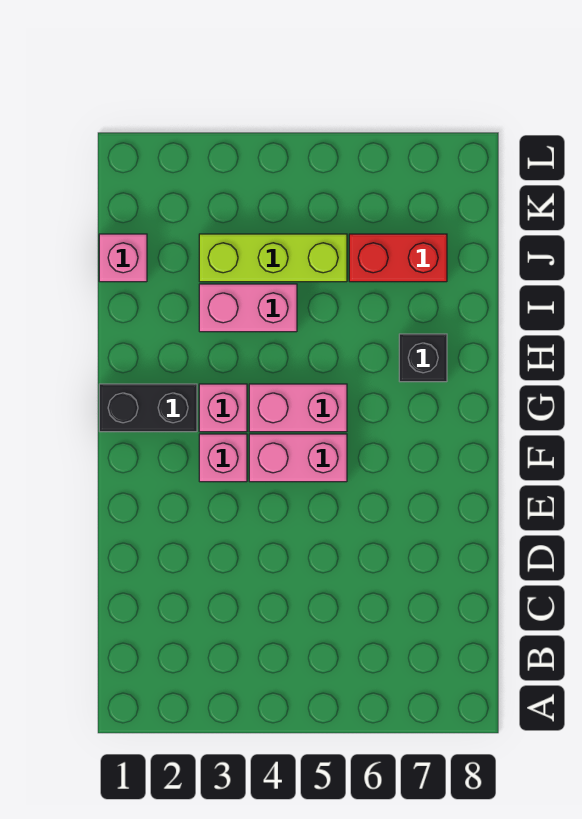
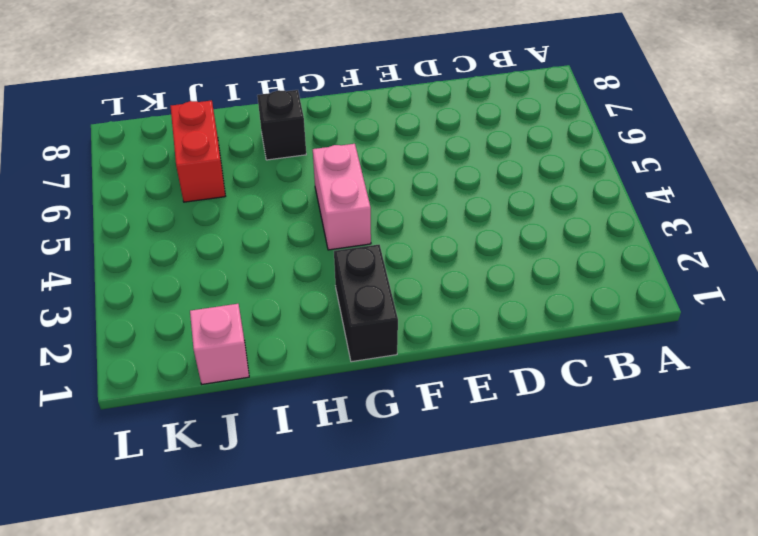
none -> pink brick F3 level 1
none -> pink brick F4:F5 level 1

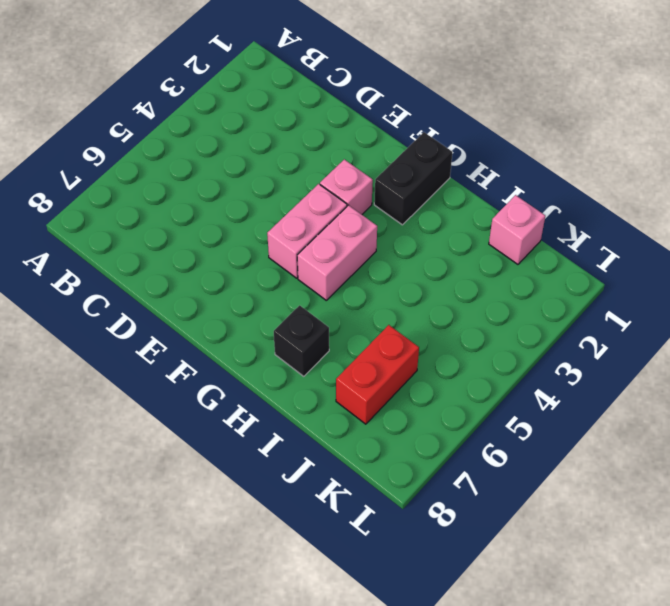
none -> pink brick G3 level 1
none -> pink brick I3:I4 level 1

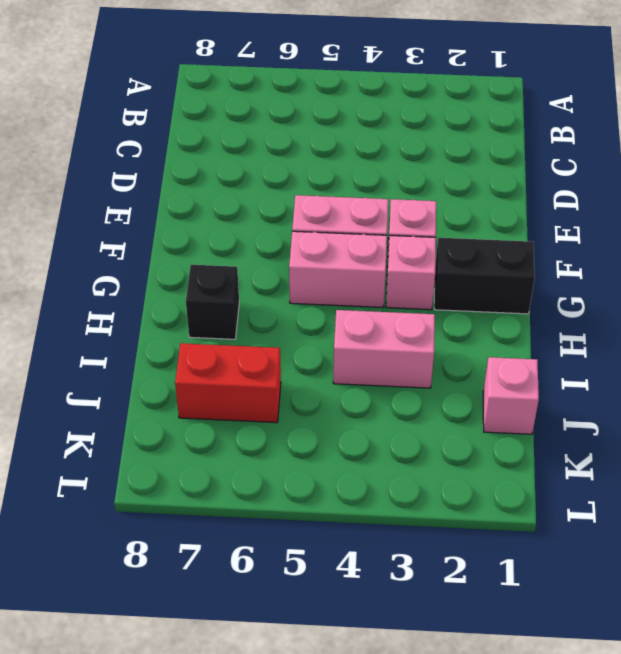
none -> lime brick J3:J5 level 1

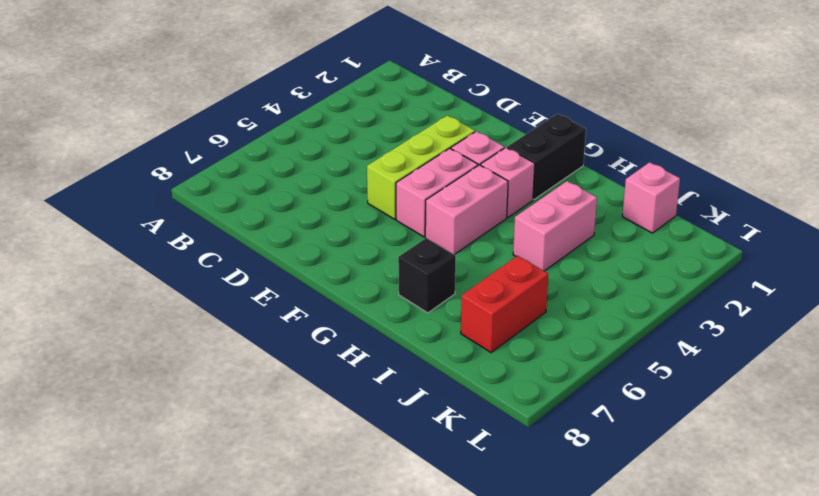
lime brick E3:E5 level 1 -> lime brick J3:J5 level 1

